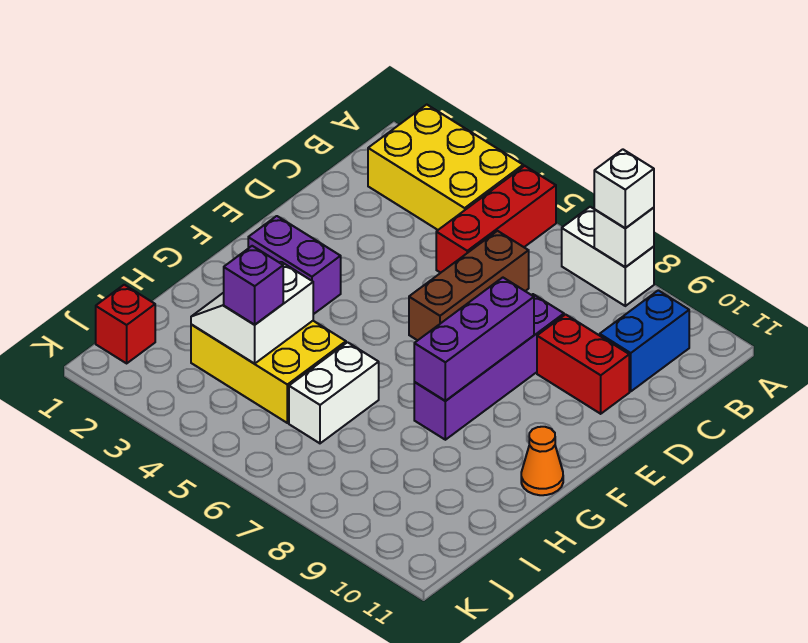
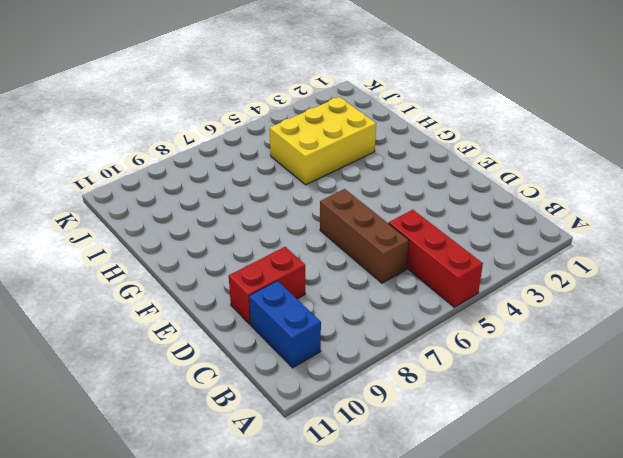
none -> yellow brick A2:B4 level 1
none -> white brick A7:A8 level 1
none -> purple brick D8:G8 level 1

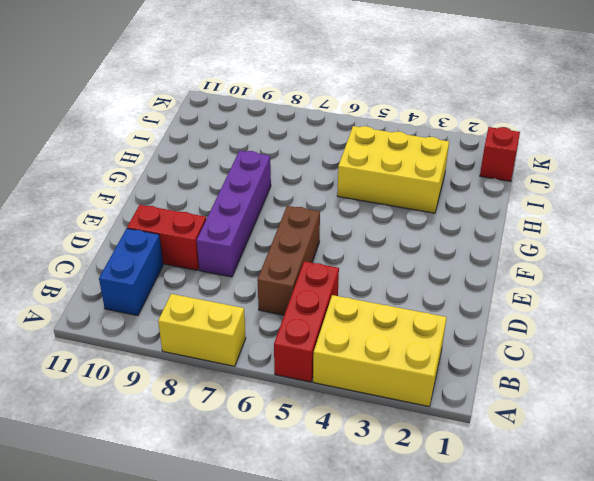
yellow brick A7:A8 level 1 -> white brick A7:A8 level 1
none -> purple brick F2:F3 level 1
none -> orange cone G11 level 1
none -> white brick H6:I6 level 1

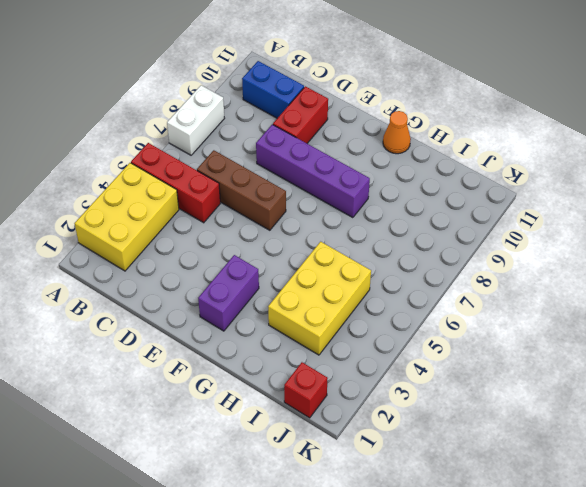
none -> white brick H6:I6 level 1
none -> white brick A8 level 2
none -> purple brick E8:G8 level 2

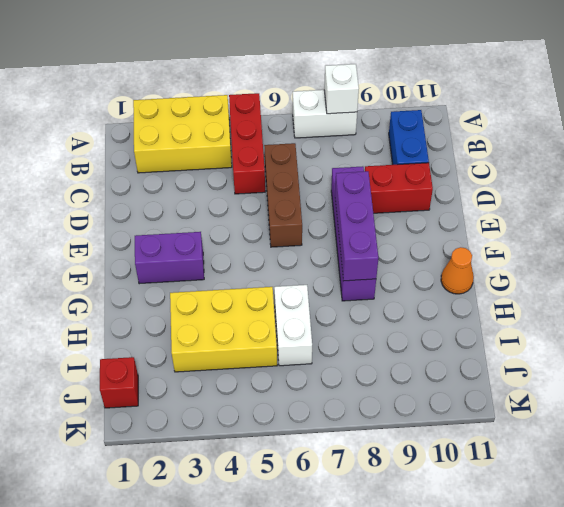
none -> white slope H3:I4 level 2 top 4
none -> white brick A8 level 3
none -> purple brick I4 level 3

